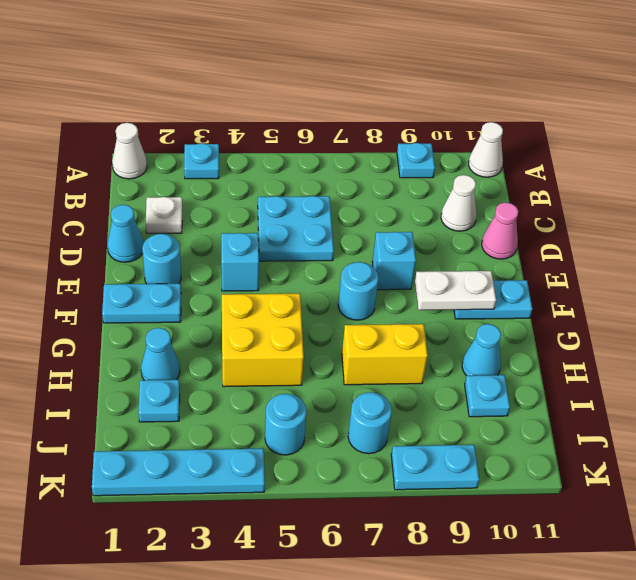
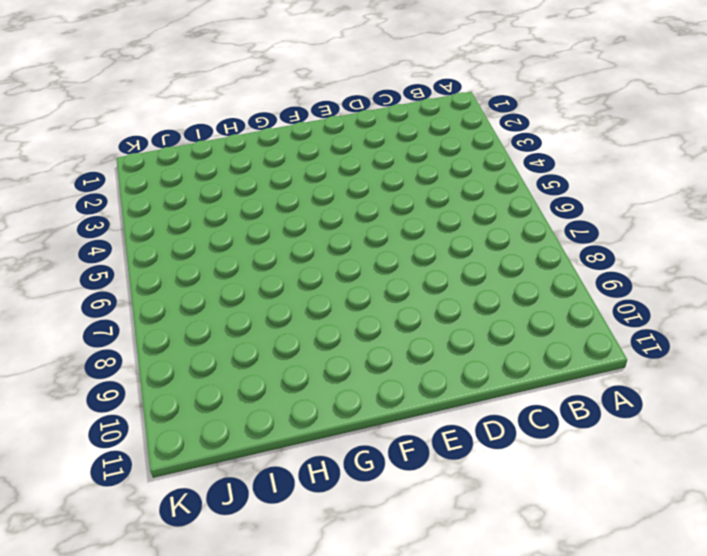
none -> white cone A1 level 1
none -> cyan plate A3 level 1
none -> cyan plate A9 level 1

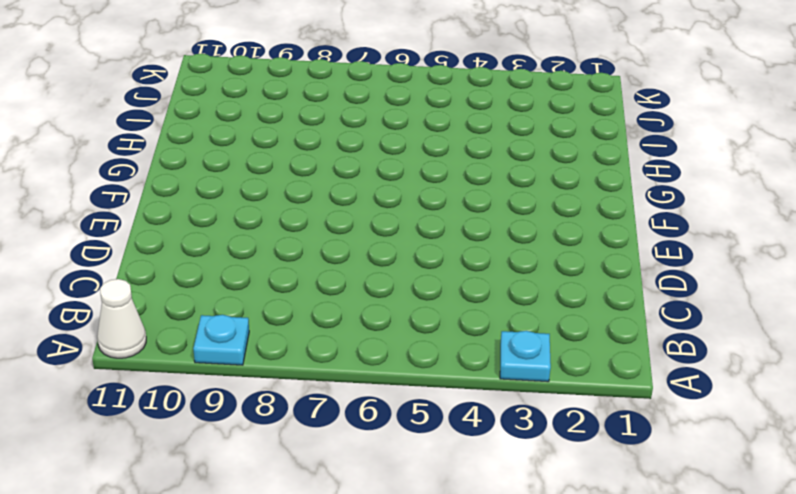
none -> white cone A1 level 1
none -> white plate C2 level 1
none -> cyan plate C5:D6 level 1

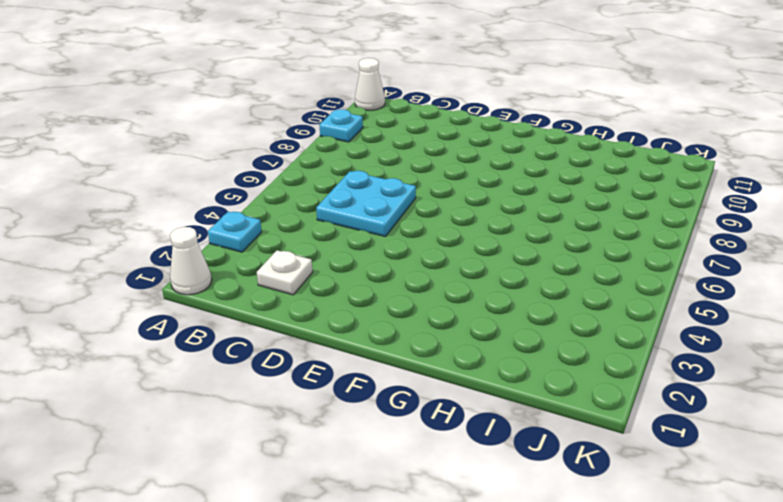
none -> white cone C10 level 1
none -> cyan cone D1 level 1
none -> pink cone D11 level 1

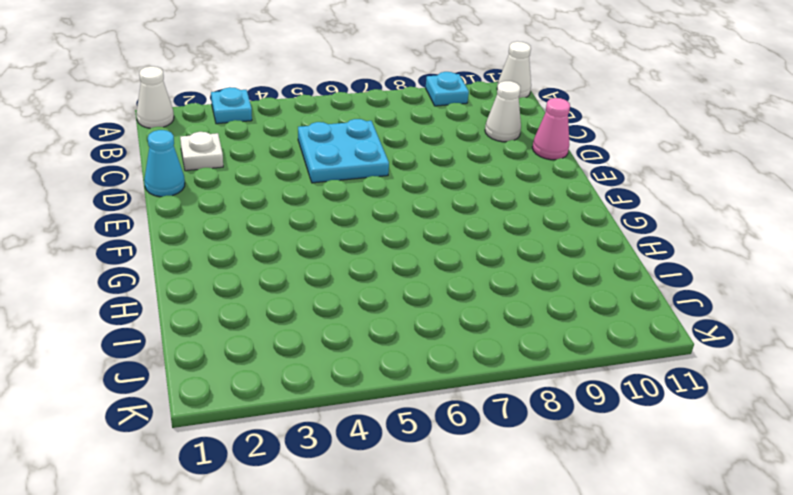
none -> cyan round brick E2 level 1
none -> cyan brick E4 level 1
none -> cyan brick E8 level 1

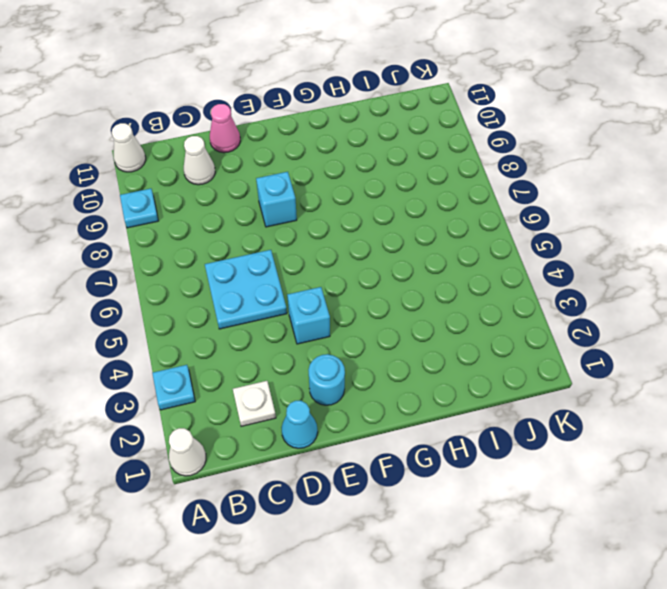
none -> cyan plate F1:F2 level 1
none -> cyan round brick F7 level 1
none -> cyan plate F10:F11 level 1

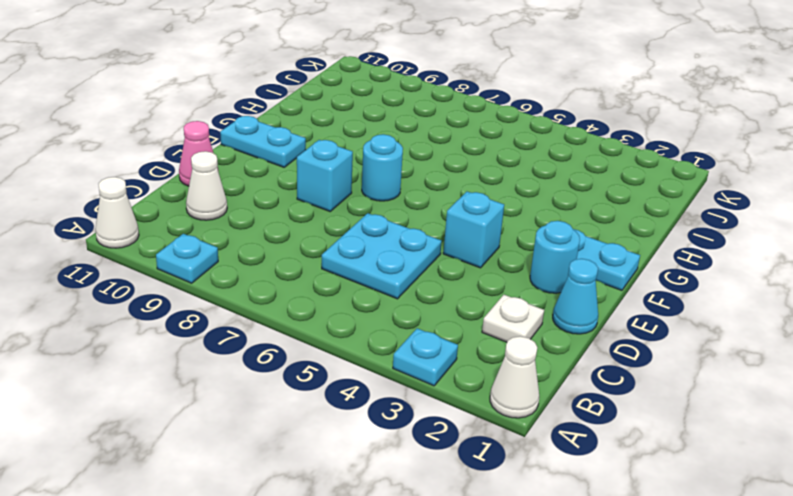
none -> yellow brick G4:H5 level 1
none -> cyan cone H2 level 1
none -> yellow brick H7:H8 level 1

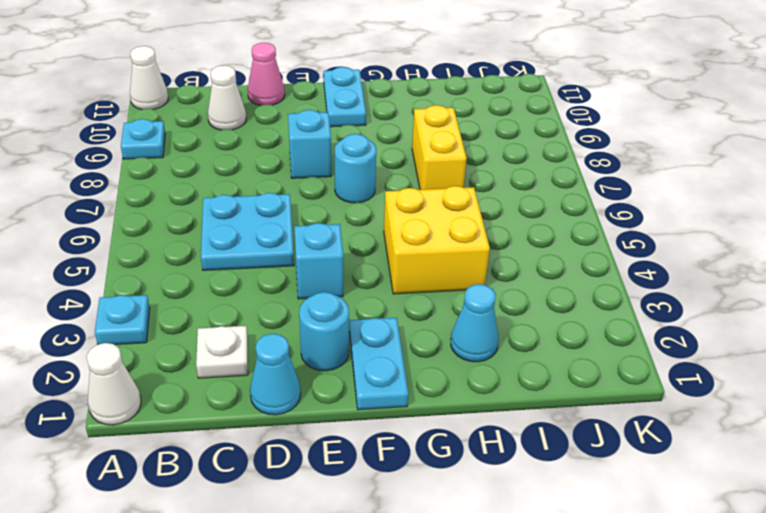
none -> cyan cone H10 level 1
none -> cyan plate I2 level 1
none -> cyan plate I10 level 1

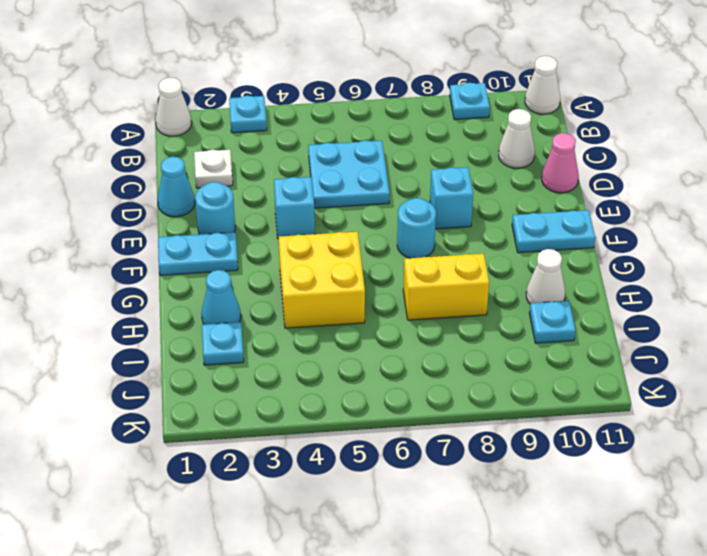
white cone H10 level 1 -> cyan cone H10 level 1
none -> cyan round brick J5 level 1
none -> cyan round brick J7 level 1
none -> cyan plate K1:K4 level 1

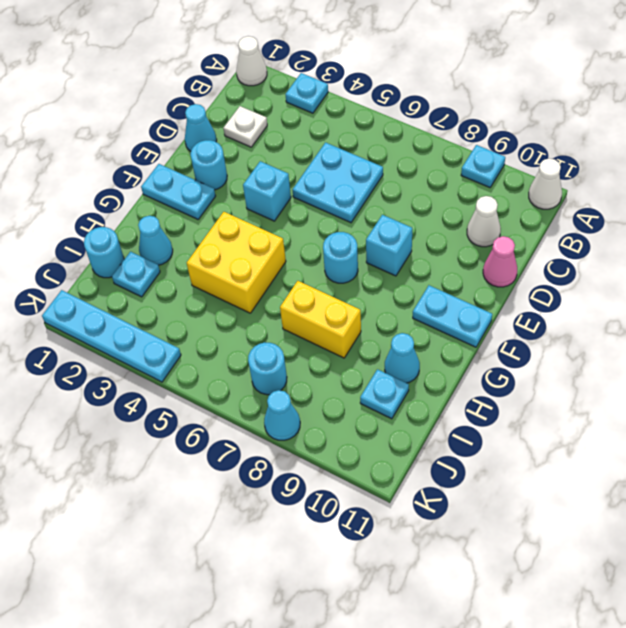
cyan round brick I1 level 1 -> cyan round brick J5 level 1
cyan cone K8 level 1 -> cyan plate K8:K9 level 1
none -> white plate F9:F10 level 2

